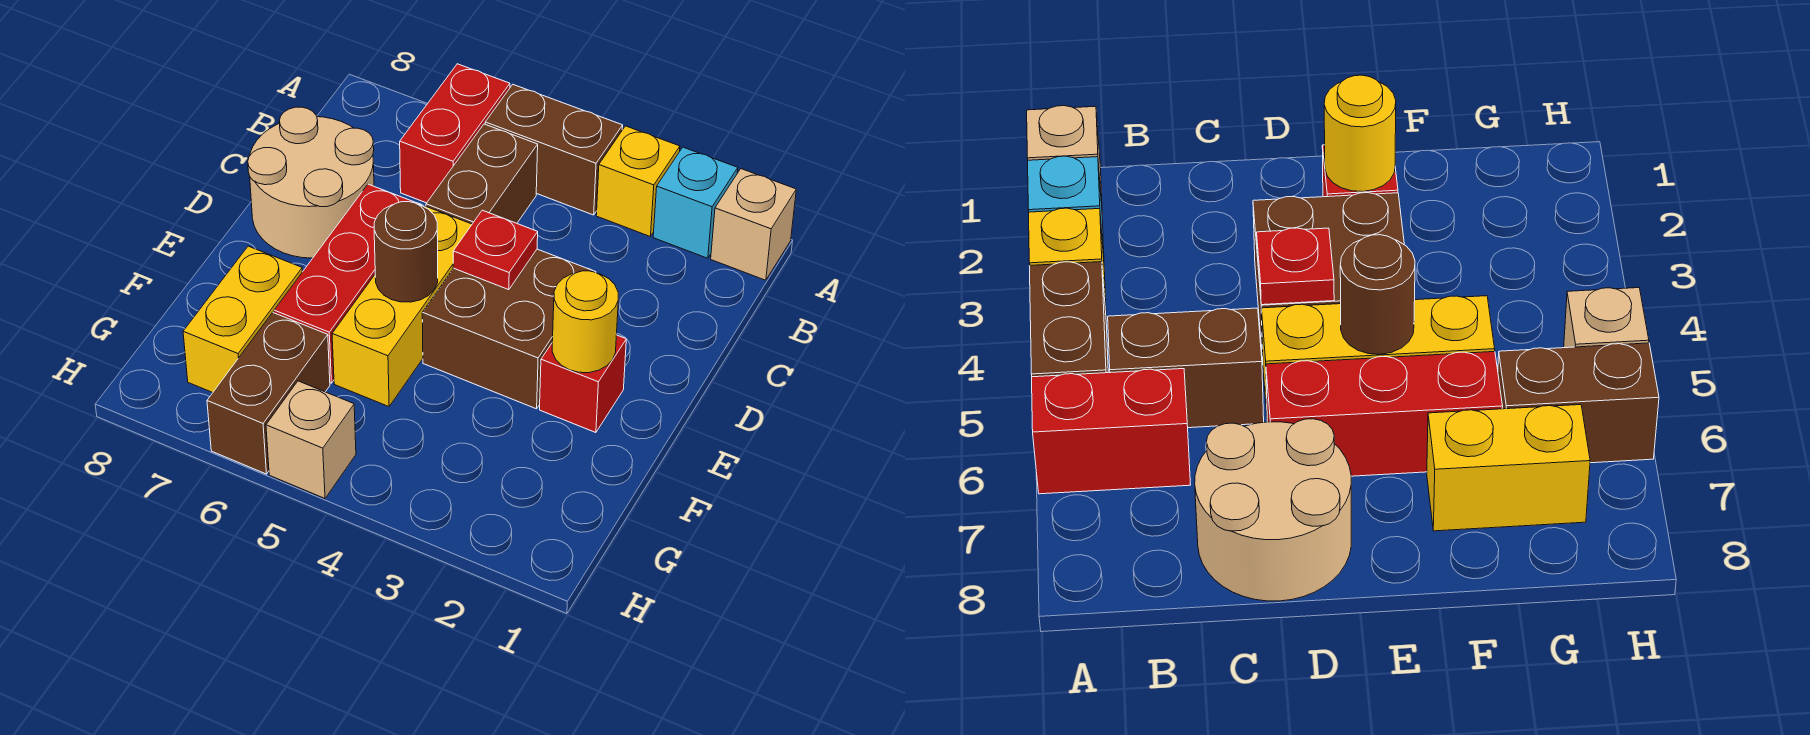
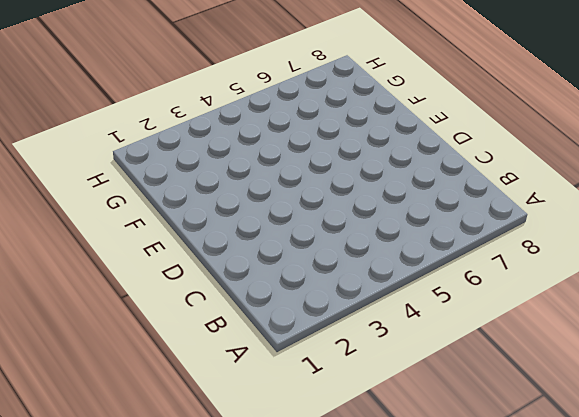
none -> tan brick A1 level 1
none -> cyan brick A2 level 1
none -> yellow brick A3 level 1

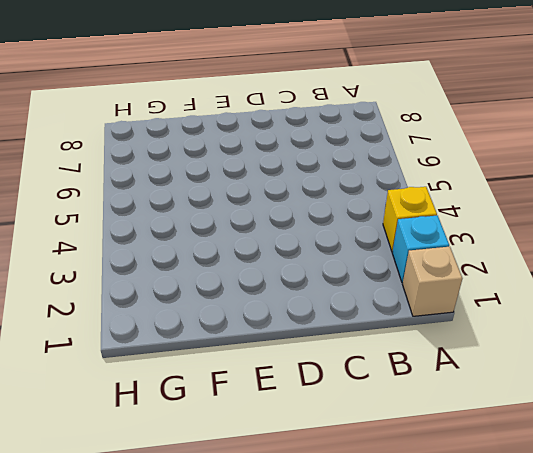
none -> brown brick A4:A5 level 1
none -> red brick A6:B6 level 1
none -> brown brick B5:C5 level 1

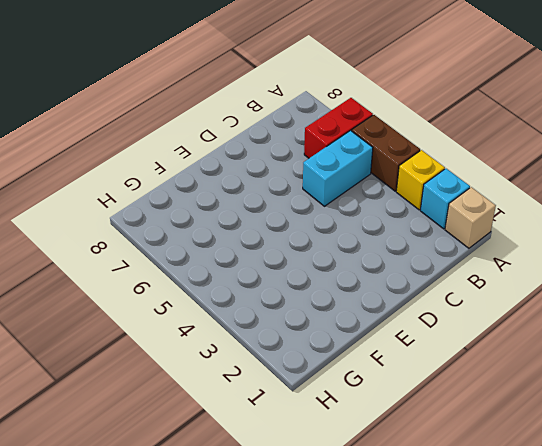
cyan brick B5:C5 level 1 -> brown brick B5:C5 level 1
none -> tan round brick C7:D8 level 1
none -> brown brick D3:E4 level 1
none -> yellow brick D5:F5 level 1

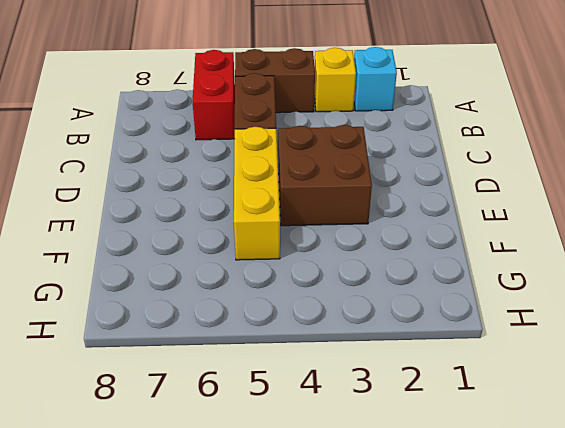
none -> tan brick A1 level 1
none -> tan round brick C7:D8 level 1
none -> red brick D6:F6 level 1

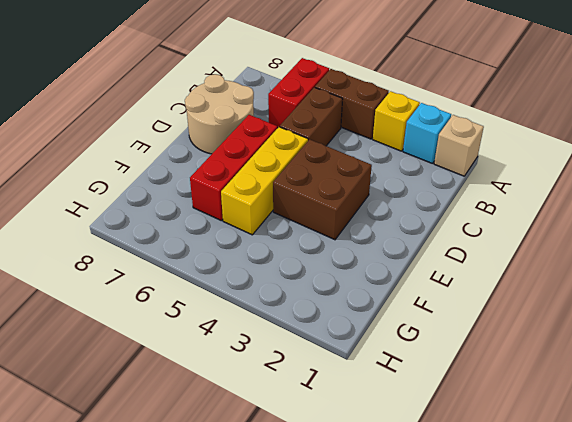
none -> red brick E2 level 1
none -> yellow brick F7:G7 level 1
none -> brown brick G6:H6 level 1

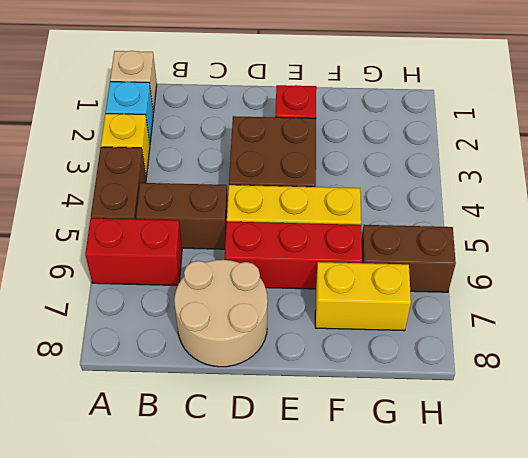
none -> tan brick H5 level 1
none -> red plate D4 level 2
none -> yellow round brick E2 level 2

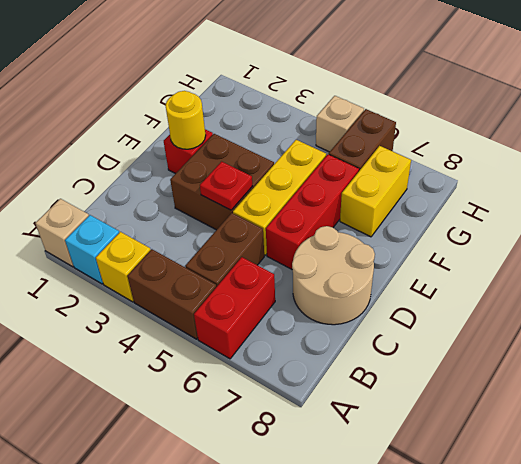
none -> brown round brick E5 level 2

